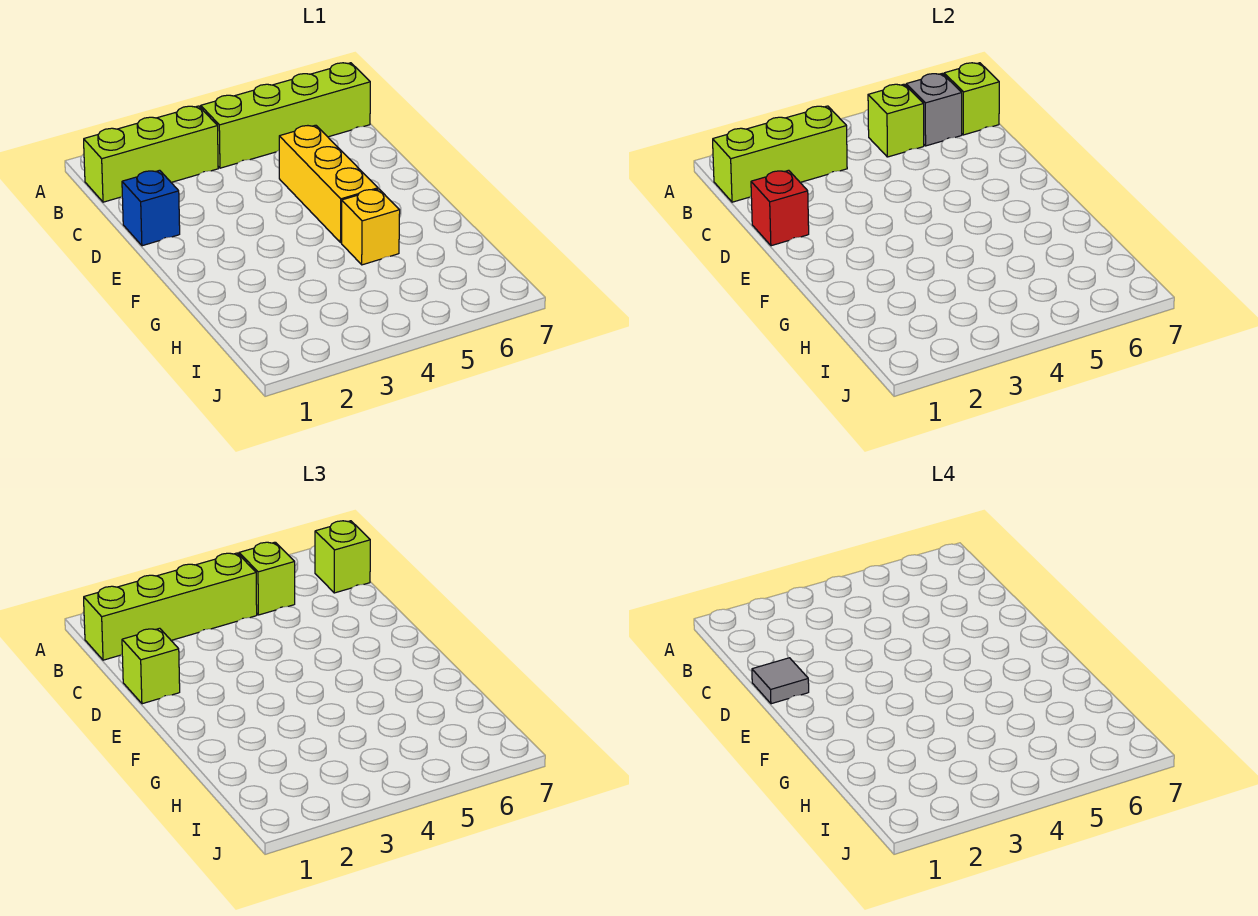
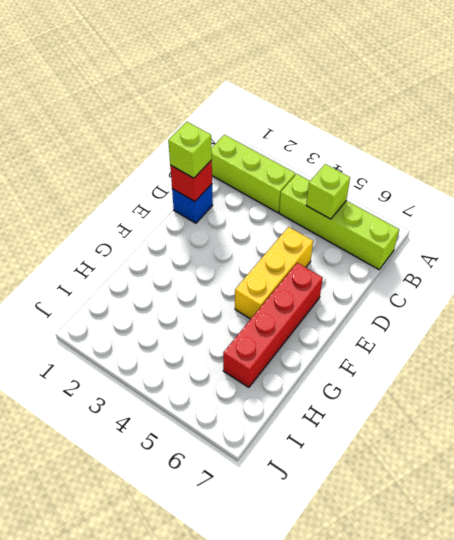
red brick E6:H6 level 1 -> none
none -> yellow brick G5 level 1
none -> lime brick B1:B3 level 2
none -> grey brick B6 level 2

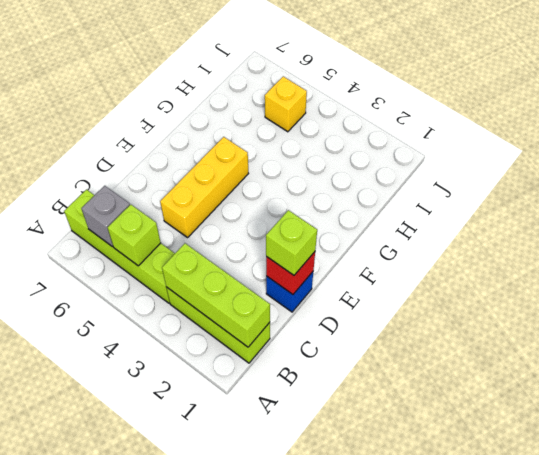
yellow brick I5 level 1 -> yellow brick G5 level 1
none -> lime brick B7 level 2
none -> lime brick B1:B4 level 3
none -> lime brick B5 level 3

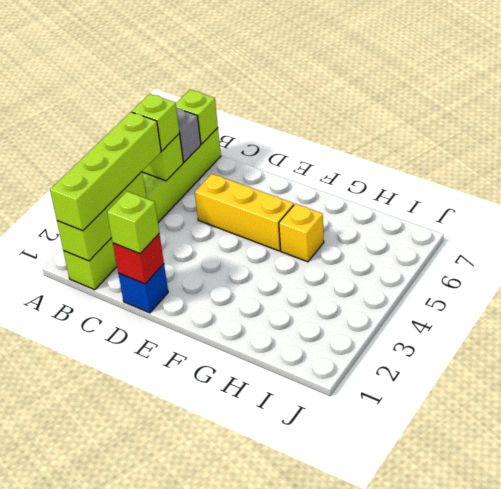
none -> lime brick B7 level 3
none -> grey tile D1 level 4

